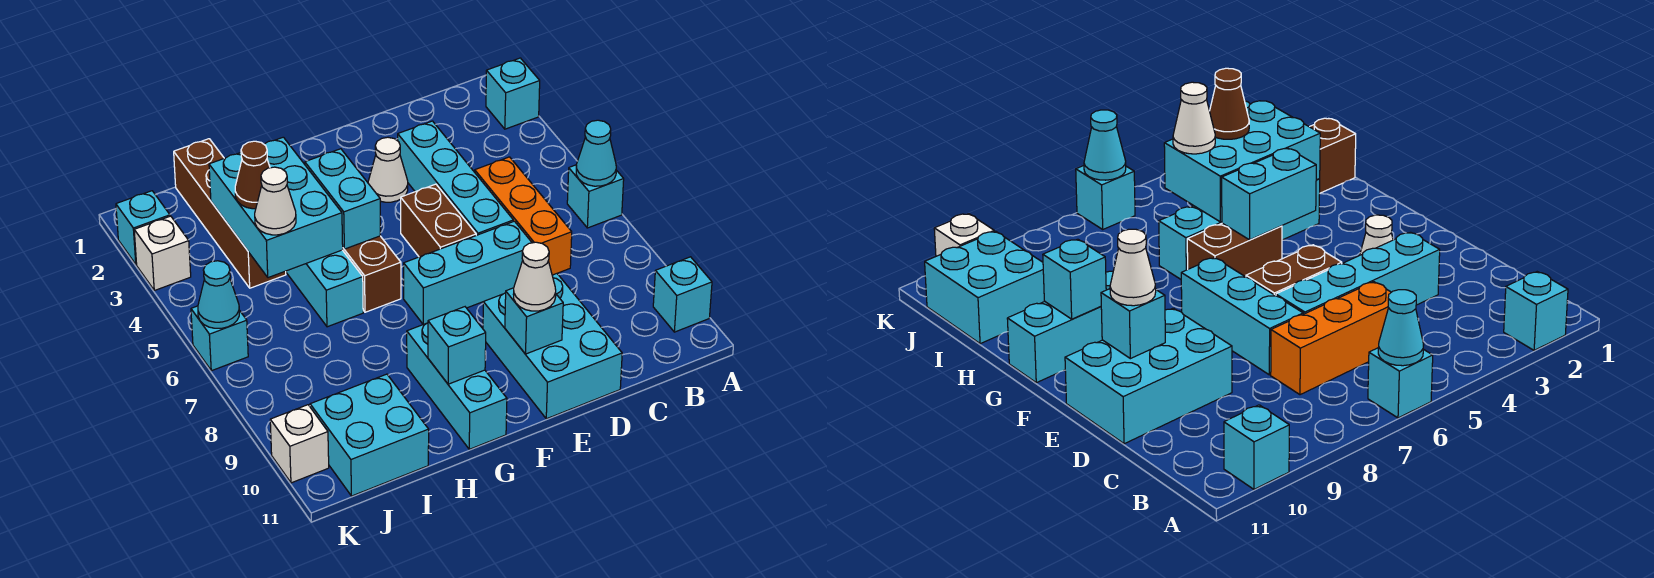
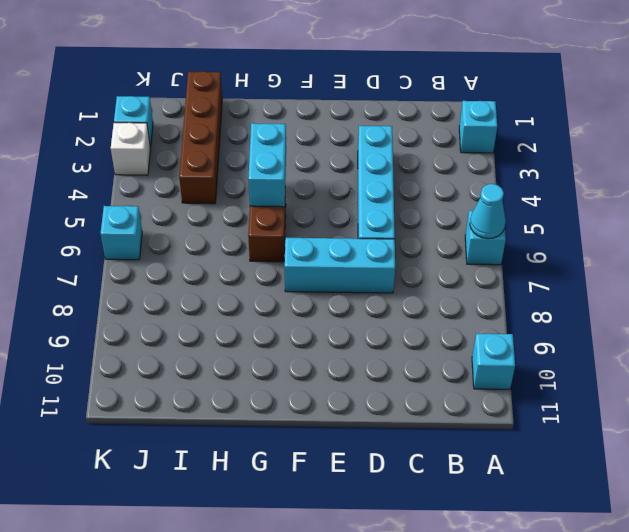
none -> orange brick C5:C7 level 1
none -> cyan brick D9:E11 level 1
none -> white cone E3 level 1

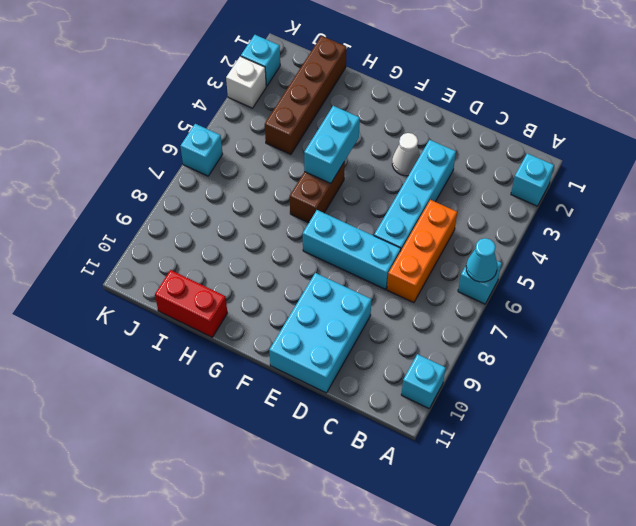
red brick H11:I11 level 1 -> cyan brick I10:J11 level 1
none -> brown brick E5:E6 level 1
none -> cyan brick G9:G11 level 1
none -> cyan brick H3:H6 level 1

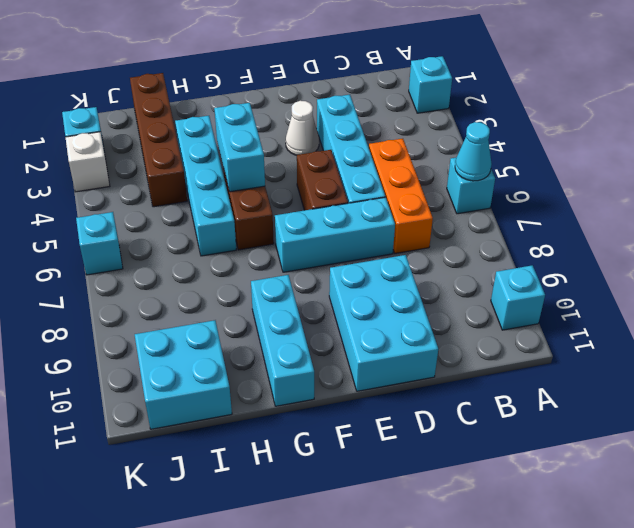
none -> white brick K10 level 1
none -> cyan brick E10 level 2
none -> cyan brick G10 level 2

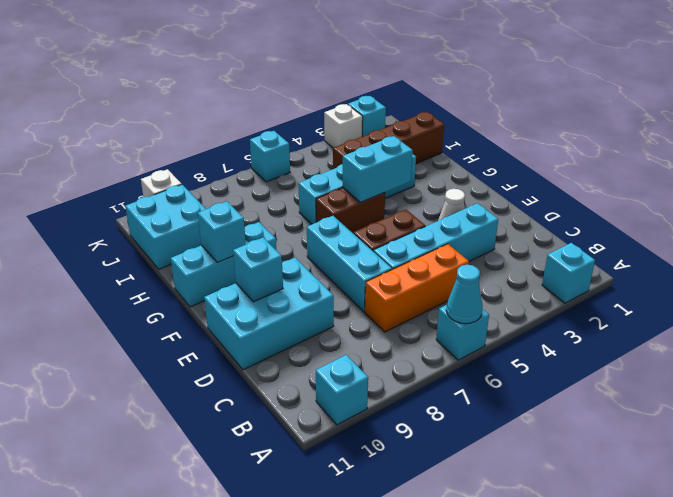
none -> cyan brick H3:I5 level 2
none -> cyan cone K6 level 2
none -> white cone E10 level 3

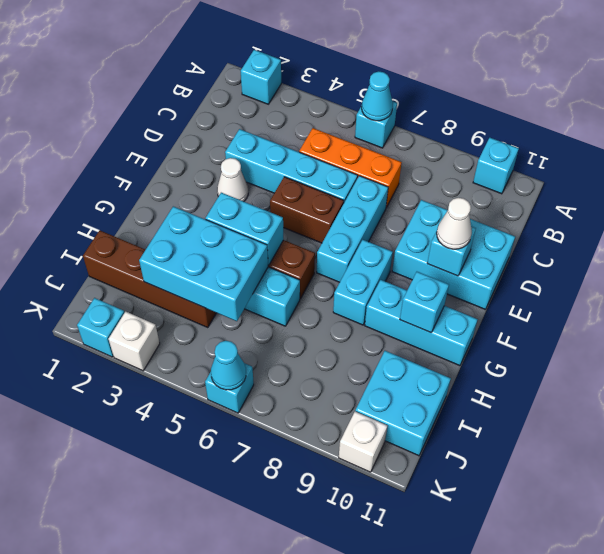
cyan brick F8:G8 level 1 -> none
none -> brown cone I4 level 3
none -> white cone I5 level 3

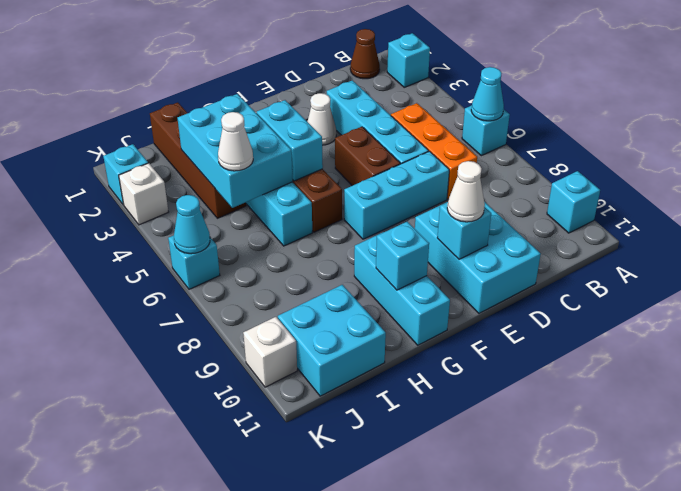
brown cone B1 level 1 -> brown cone I4 level 3

